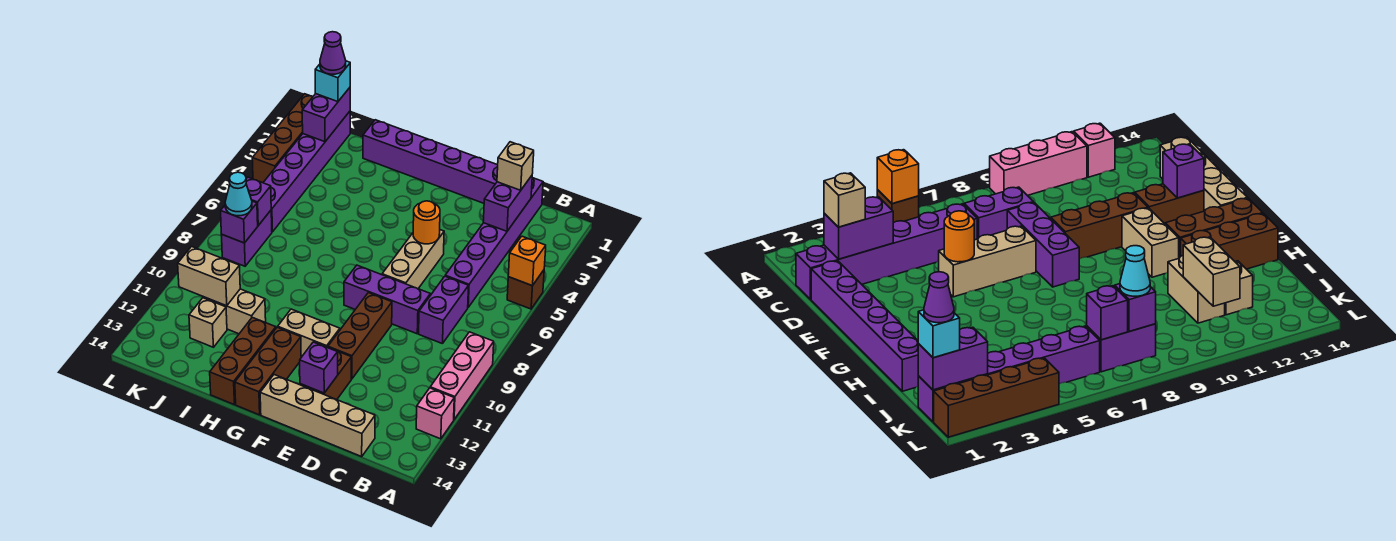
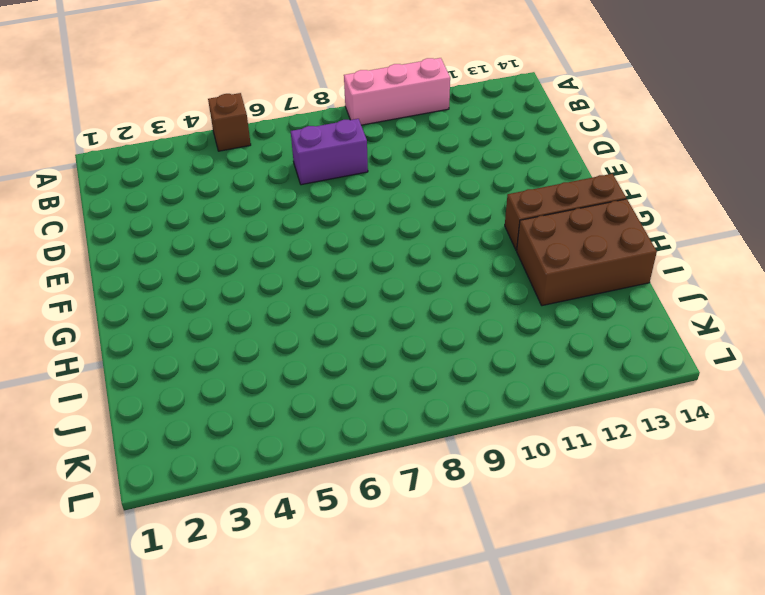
brown brick H12:I14 level 1 -> brown brick H12:H14 level 1
none -> pink brick A12 level 1
none -> purple brick C1:C6 level 1
none -> tan brick C14:F14 level 1
none -> purple brick D1:I1 level 1

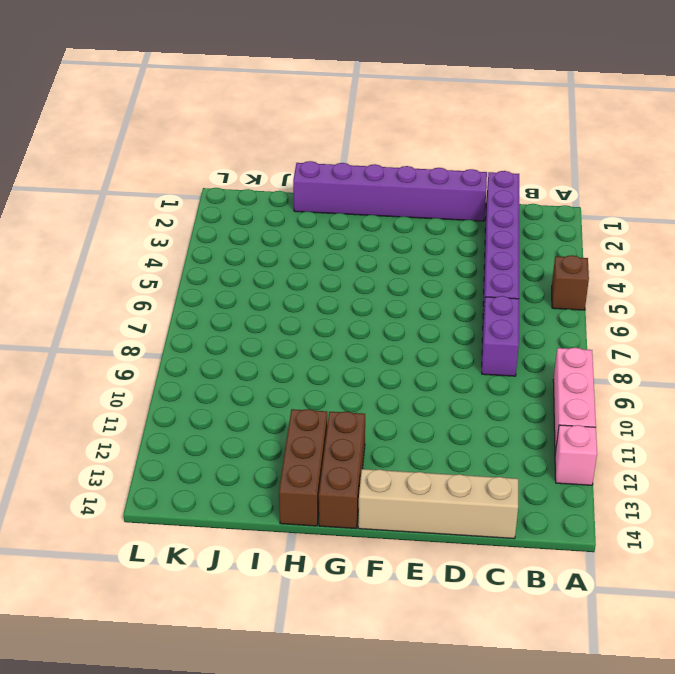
none -> purple brick D8:F8 level 1
none -> tan brick E5:E7 level 1
none -> brown brick E9:E11 level 1
none -> brown brick E12:E13 level 1

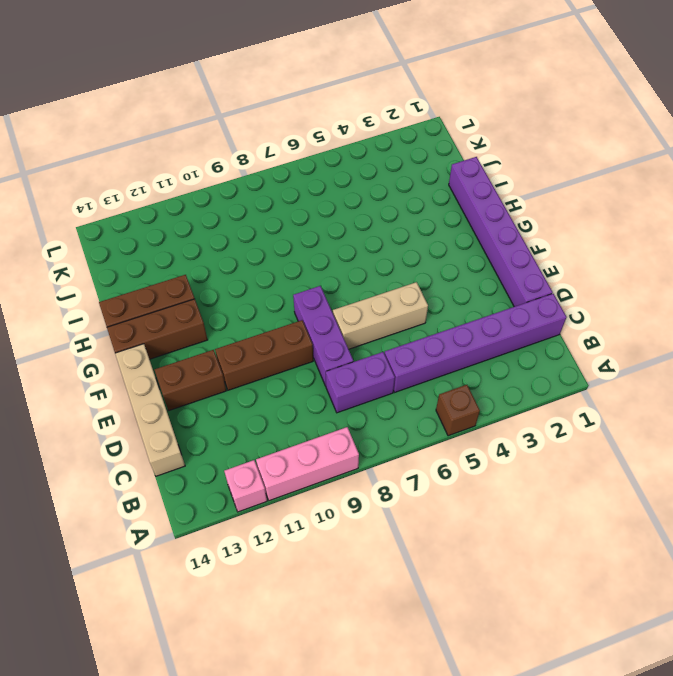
none -> tan brick F11:G11 level 1
none -> tan brick I11:J11 level 1
none -> tan brick J12 level 1
none -> purple brick K1:K6 level 1

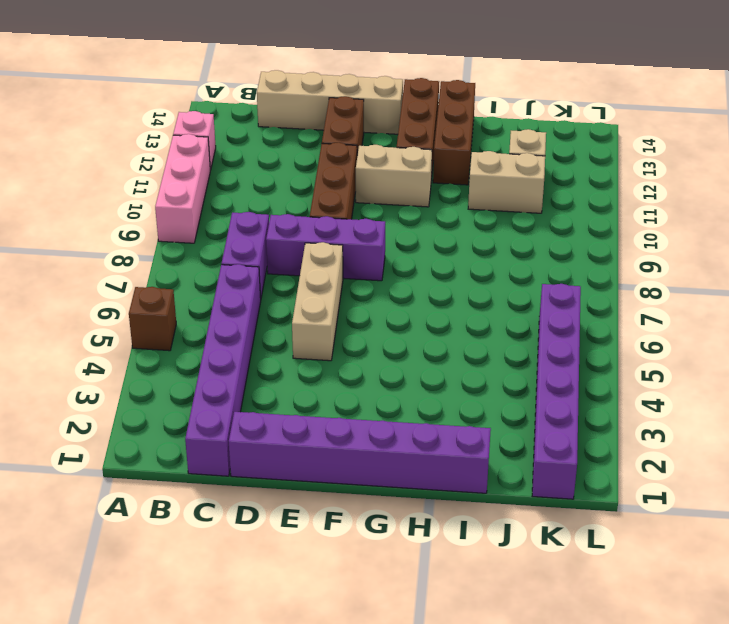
none -> purple brick K7:K8 level 1
none -> brown brick L1:L4 level 1
none -> orange brick A5 level 2
none -> purple brick C2:C3 level 2

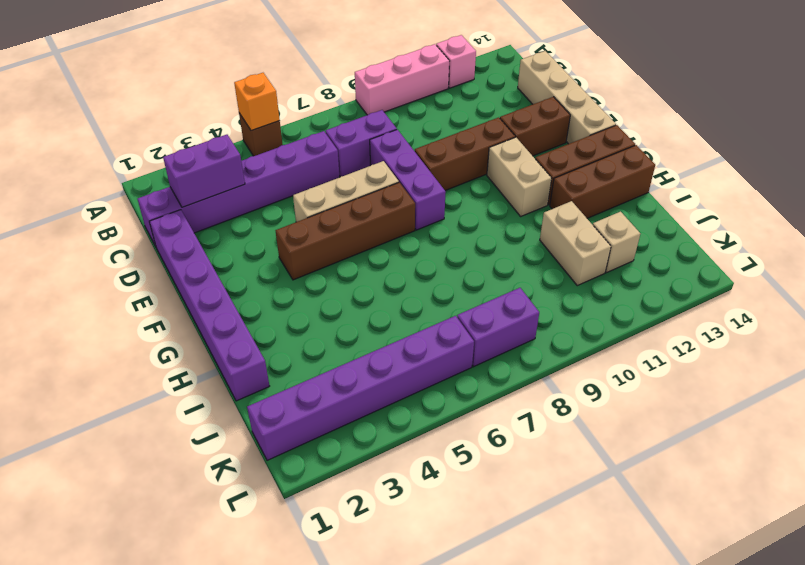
brown brick F4:F7 level 1 -> brown brick L1:L4 level 1
none -> orange round brick E5 level 2
none -> purple brick E13 level 2
none -> tan brick J11:K11 level 2
none -> purple brick K1:K2 level 2

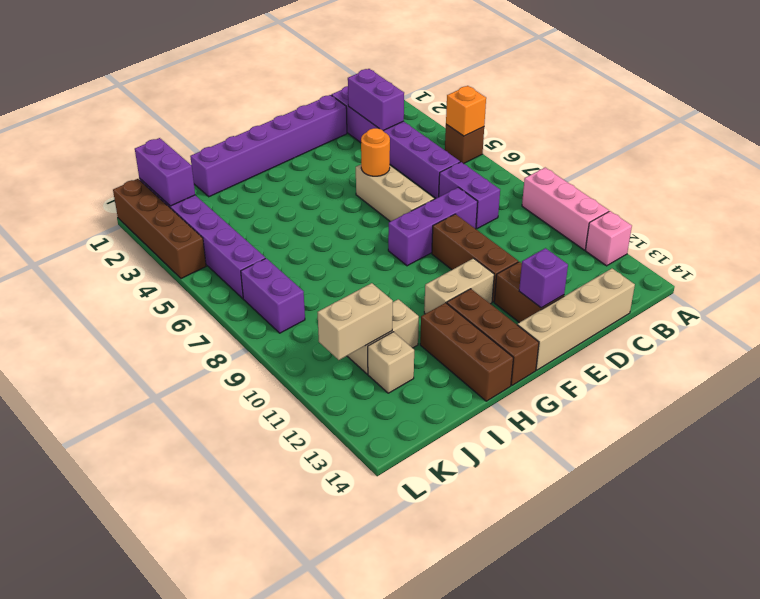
none -> purple brick K7 level 2
none -> purple brick K8 level 2
none -> tan brick C2 level 3
none -> cyan brick K1 level 3

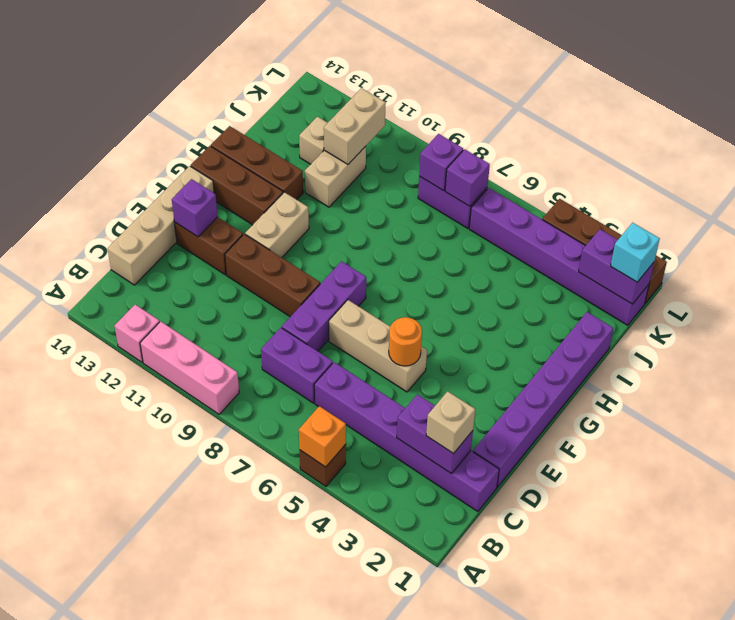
none -> cyan cone K8 level 3
none -> purple cone K1 level 4

